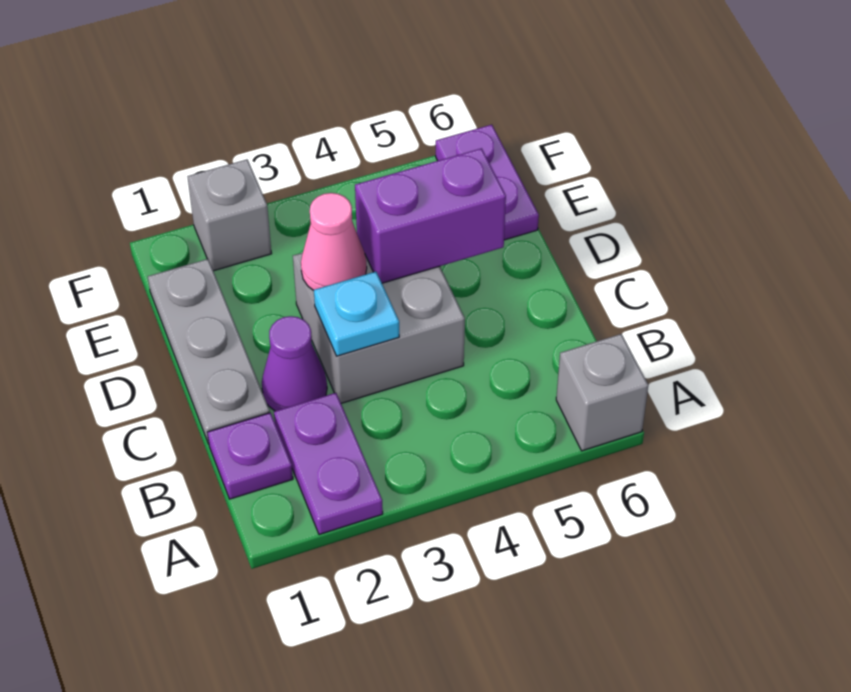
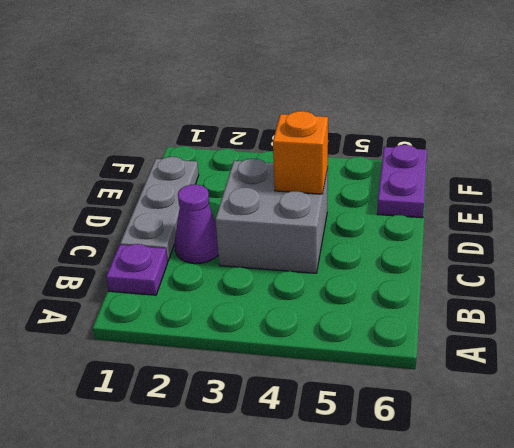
orange brick D4 level 2 -> purple brick D4:D5 level 2
none -> purple plate A2:B2 level 1
none -> grey brick A6 level 1

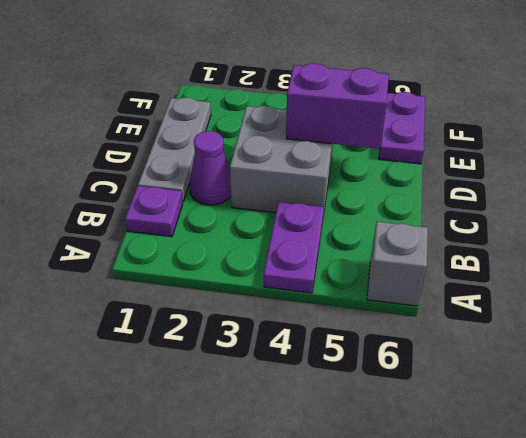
purple plate A4:B4 level 1 -> purple plate A2:B2 level 1
none -> grey brick F2 level 1
none -> cyan plate C3 level 2

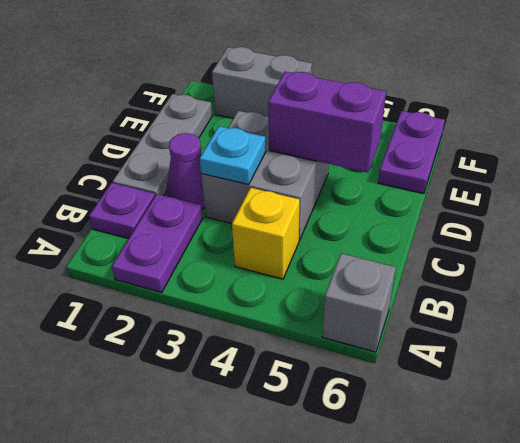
yellow brick B4 level 1 -> none
grey brick F2:F3 level 1 -> grey brick F2 level 1
none -> pink cone D3 level 2

